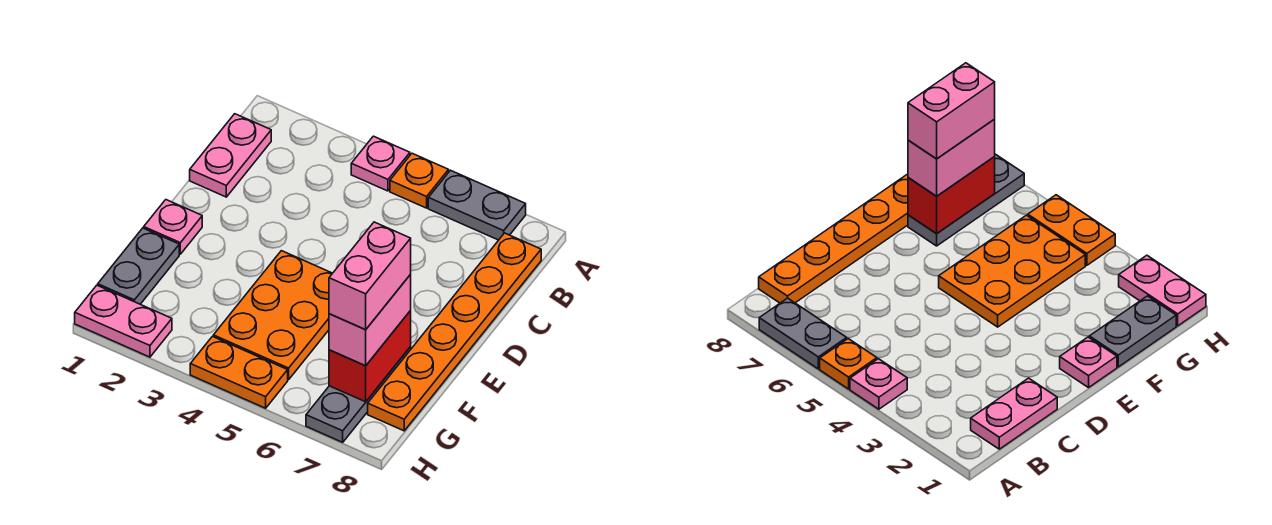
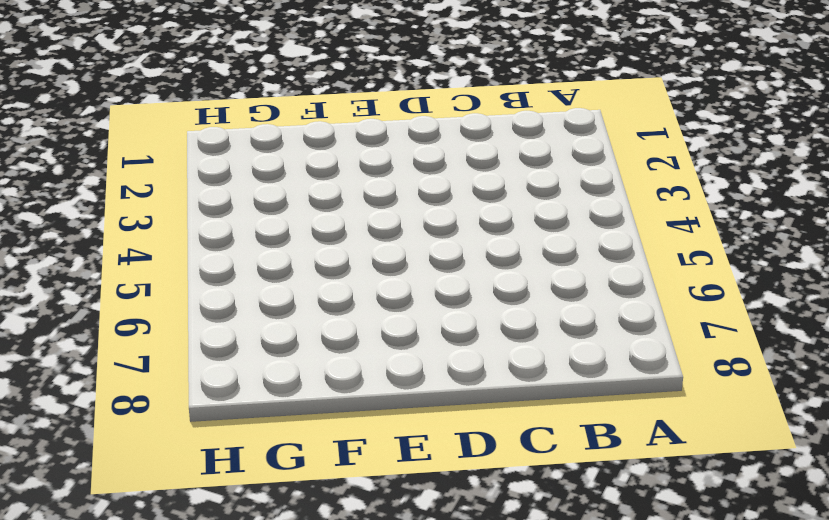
none -> pink plate A4 level 1
none -> orange plate A5 level 1
none -> grey plate A6:A7 level 1

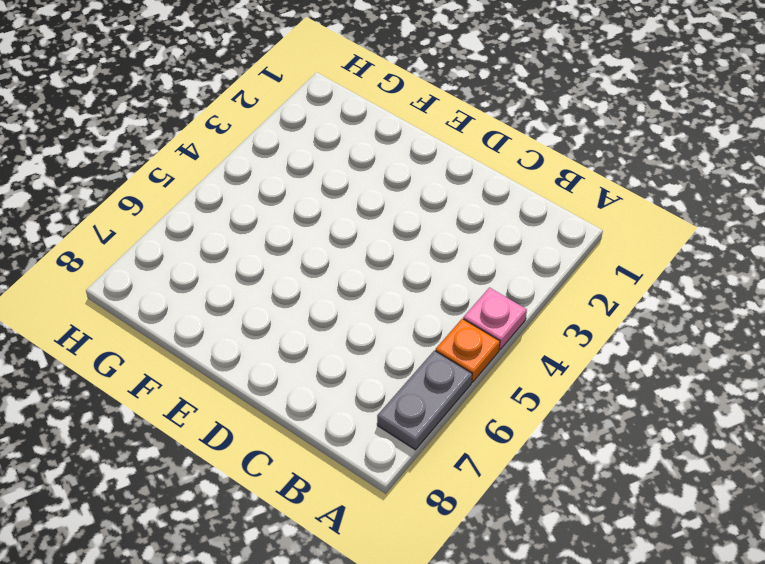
none -> pink plate B1:C1 level 1
none -> orange plate B8:G8 level 1
none -> pink plate E1 level 1

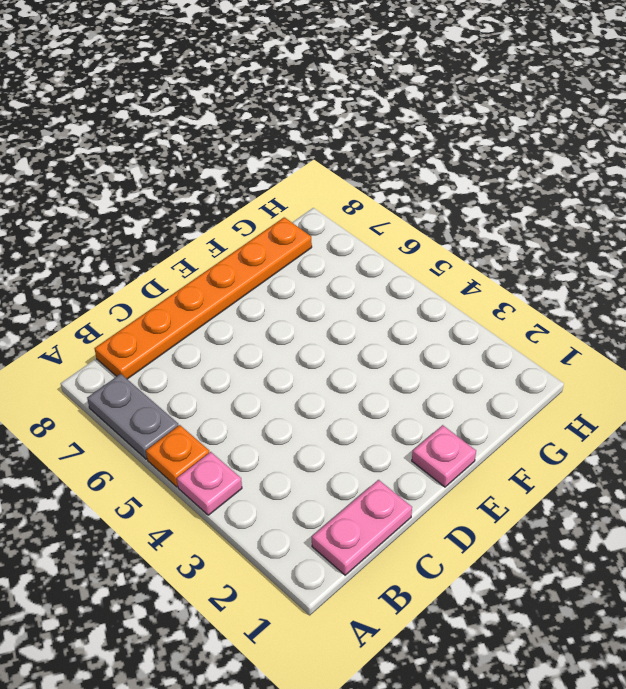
none -> orange plate E4:G5 level 1
none -> grey plate F1:G1 level 1
none -> grey plate F7:H7 level 1

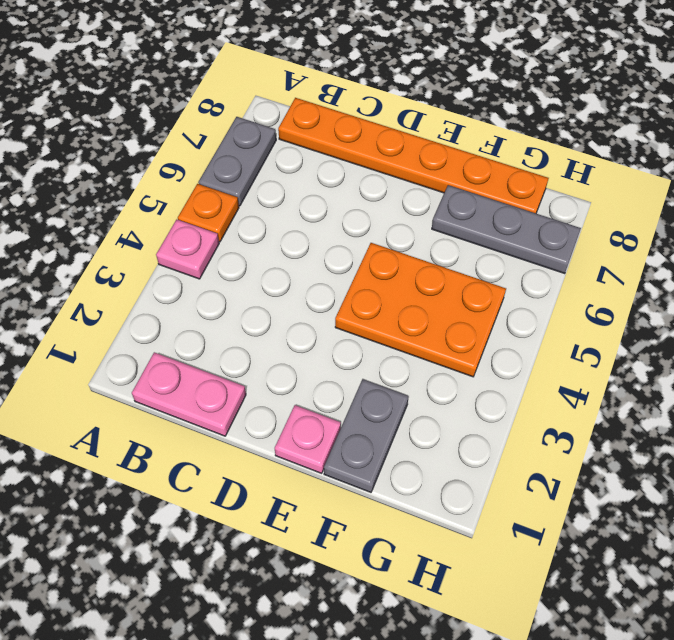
grey plate F1:F2 level 1 -> grey plate F1:G1 level 1
none -> pink plate H1:H2 level 1
none -> orange plate H4:H5 level 1
none -> red brick F7:G7 level 2

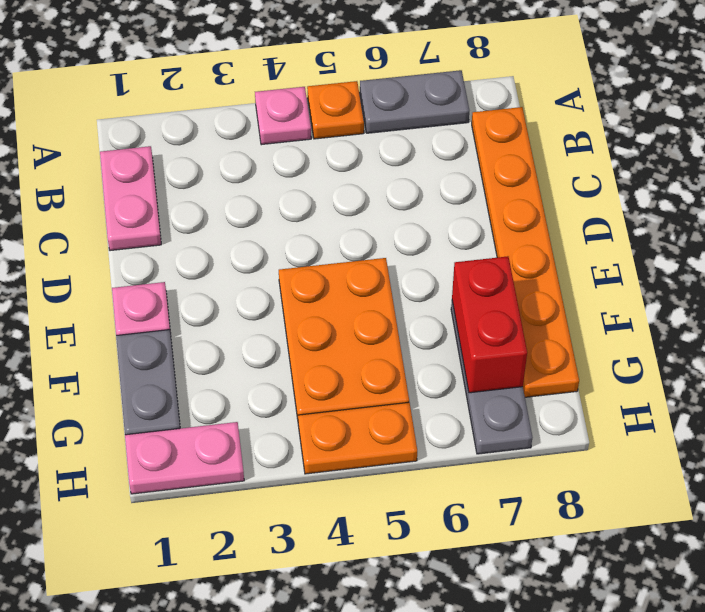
none -> pink brick F7:G7 level 3
none -> pink brick F7:G7 level 4

